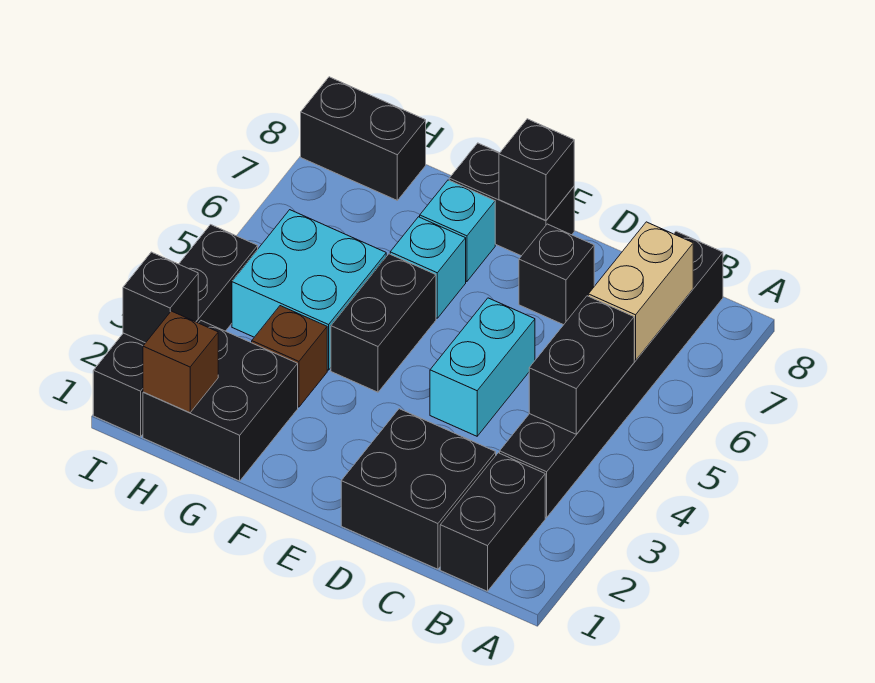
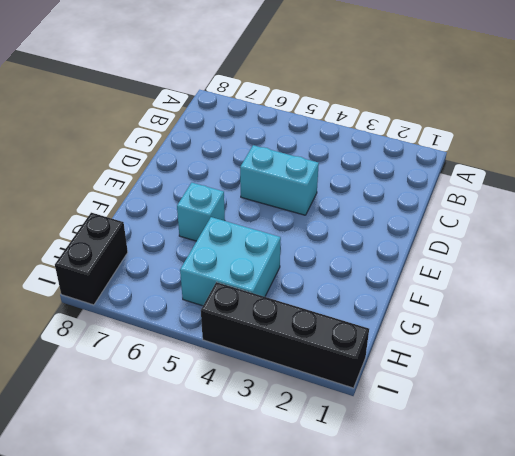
none -> black brick B1:B2 level 1
none -> black brick B3:B8 level 1
none -> black brick C1:D2 level 1

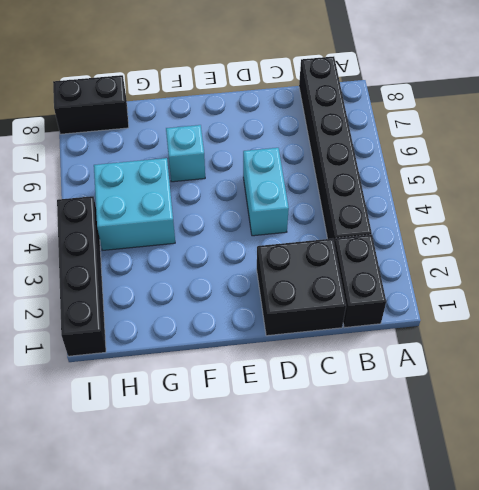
none -> black brick D7 level 1
none -> black brick E8:F8 level 1
none -> black brick F4:F5 level 1

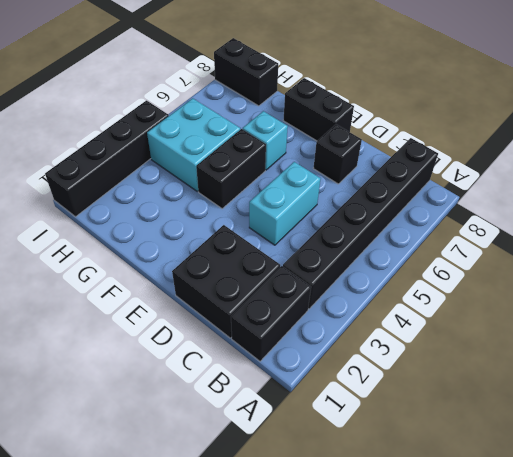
none -> cyan brick F7 level 1
none -> black brick G1:H2 level 1
none -> brown brick G3 level 1

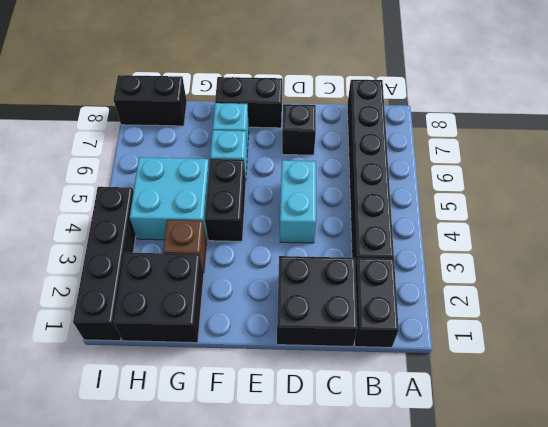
none -> black brick B4:B5 level 2
none -> tan brick B6:B7 level 2
none -> black brick E8 level 2

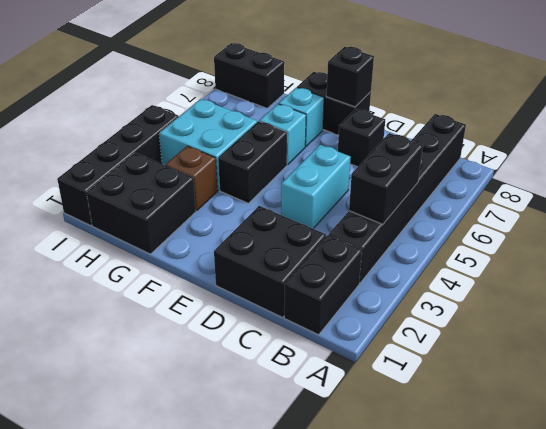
none -> tan brick B6:B7 level 2
none -> brown brick H1 level 2
none -> black brick I2 level 2

